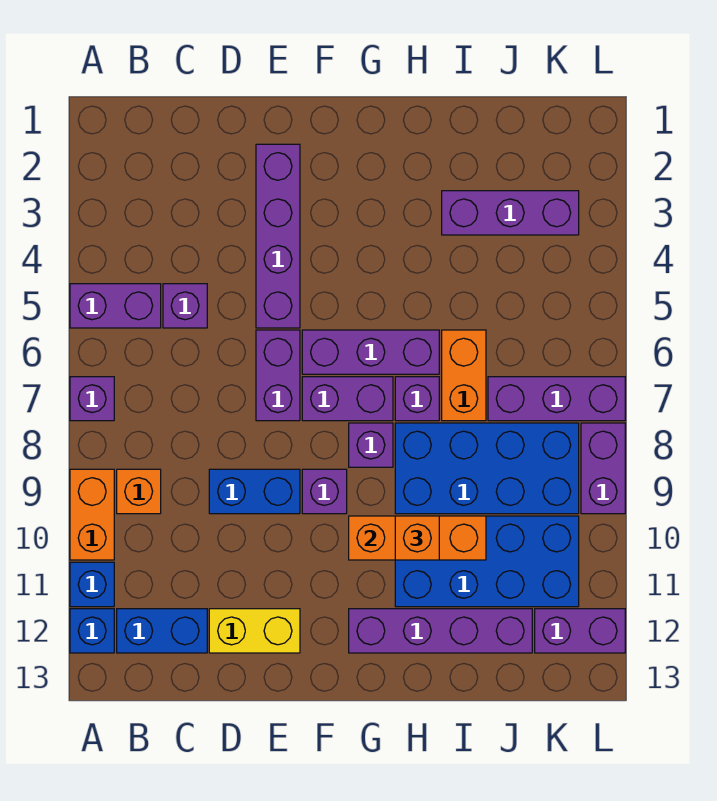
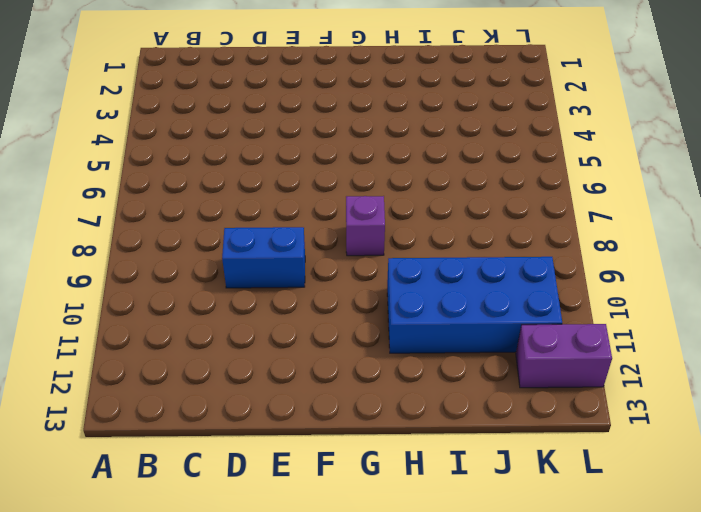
none -> purple brick A5:B5 level 1
none -> purple brick A7 level 1
none -> orange brick A9:A10 level 1

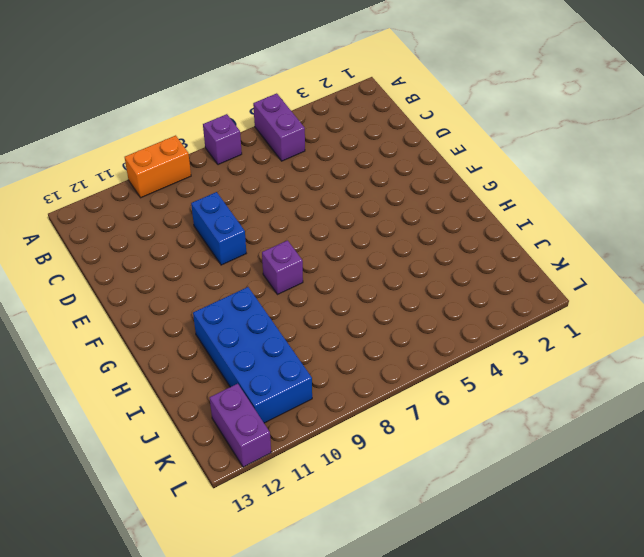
none -> blue brick A11 level 1
none -> blue brick A12 level 1
none -> orange brick B9 level 1

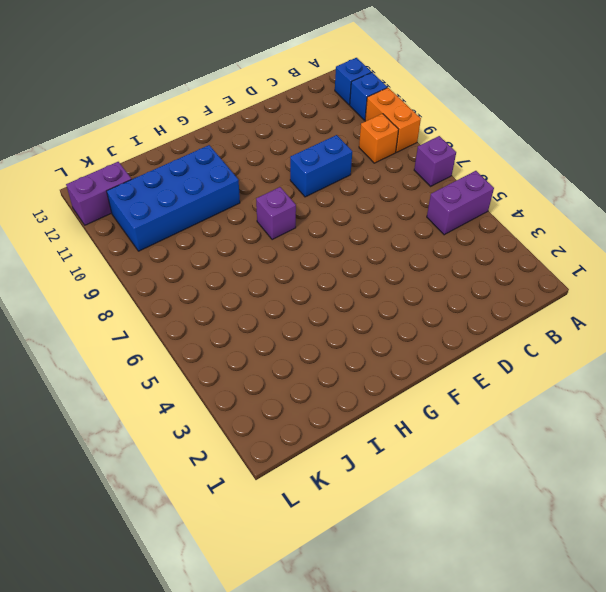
none -> blue brick B12:C12 level 1
none -> purple brick C5 level 1
none -> yellow brick D12:E12 level 1

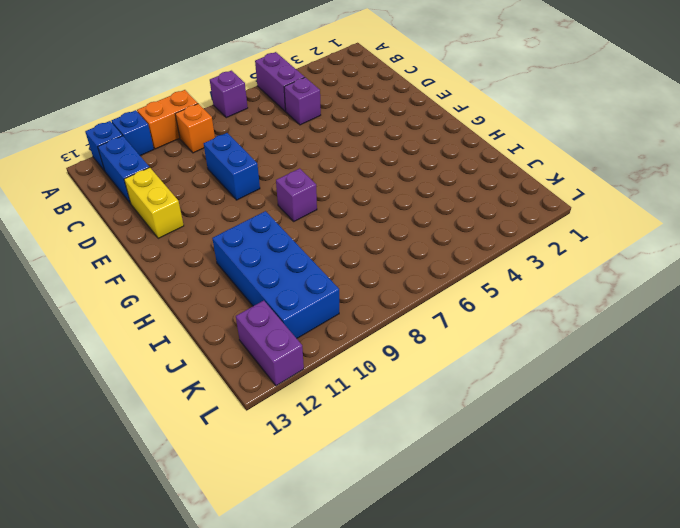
none -> purple brick E2:E5 level 1
none -> purple brick E6:E7 level 1
none -> purple brick F6:H6 level 1

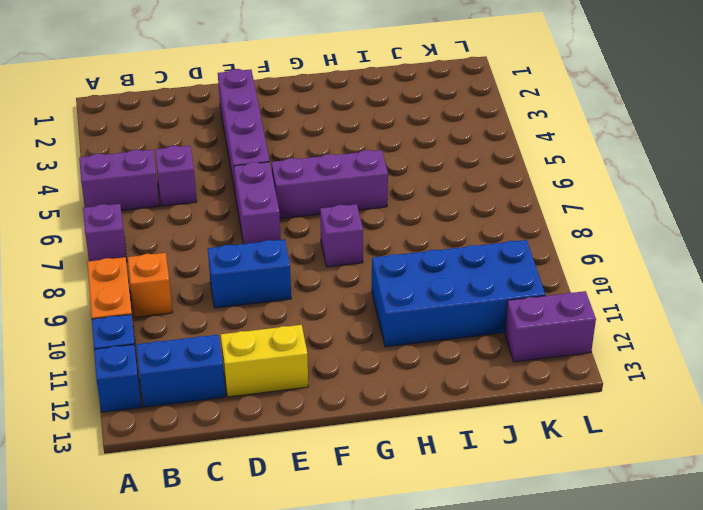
none -> purple brick F7:G7 level 1
none -> purple brick F9 level 1
none -> purple brick G12:J12 level 1

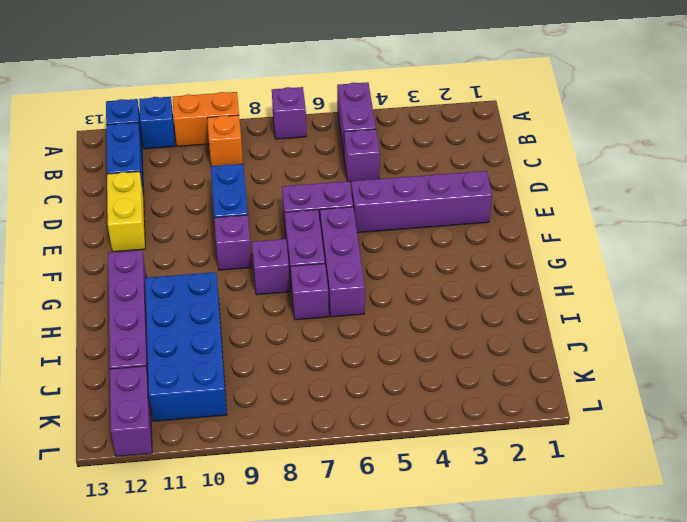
none -> blue brick H8:K9 level 1
none -> purple brick I3:K3 level 1
none -> orange brick I6:I7 level 1

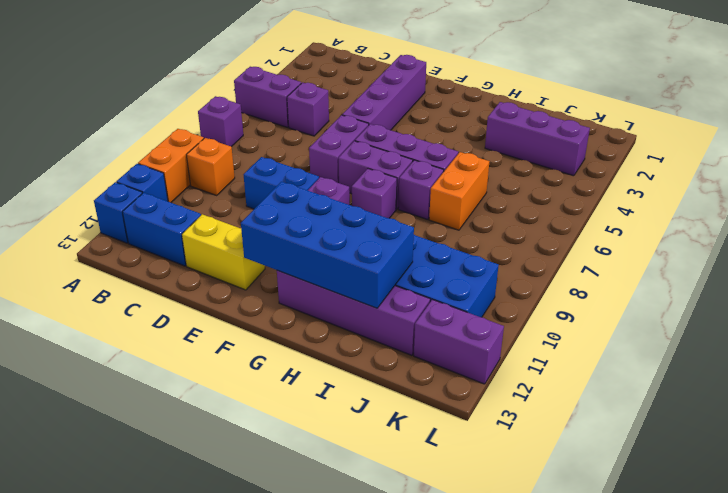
blue brick F11:I12 level 2 -> blue brick H8:K9 level 1
none -> purple brick J7:L7 level 1
none -> purple brick L8:L9 level 1
none -> orange brick G10:I10 level 2

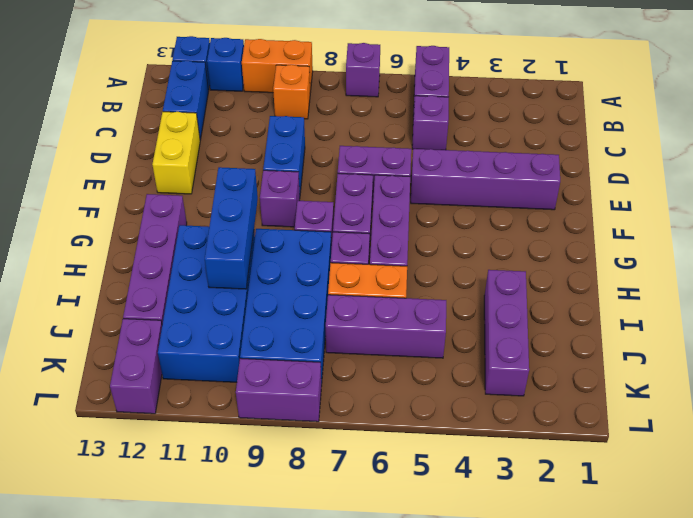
blue brick G10:I10 level 2 -> orange brick G10:I10 level 2
purple brick J5:J7 level 1 -> purple brick J7:L7 level 1
none -> orange brick H10 level 3

